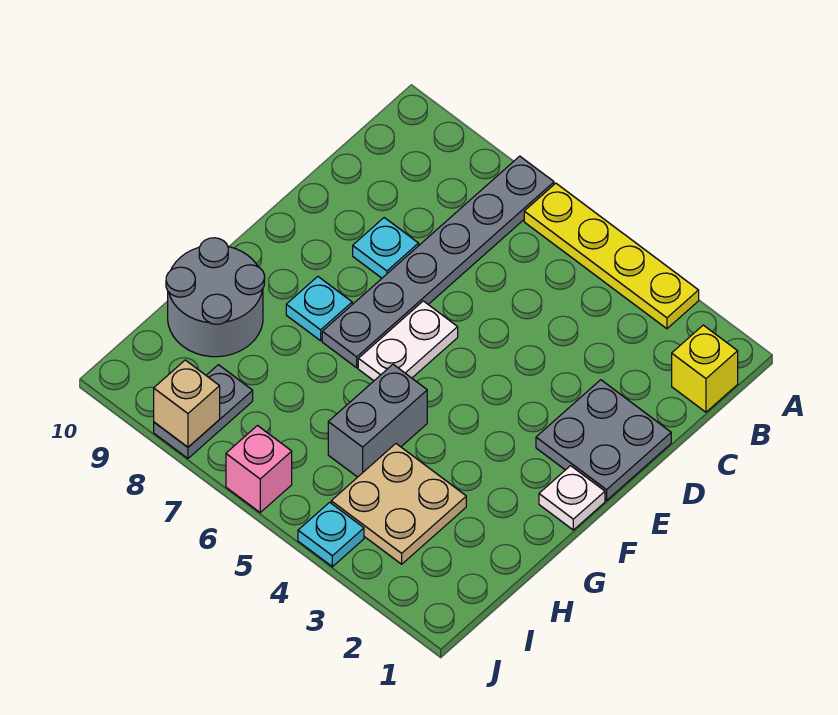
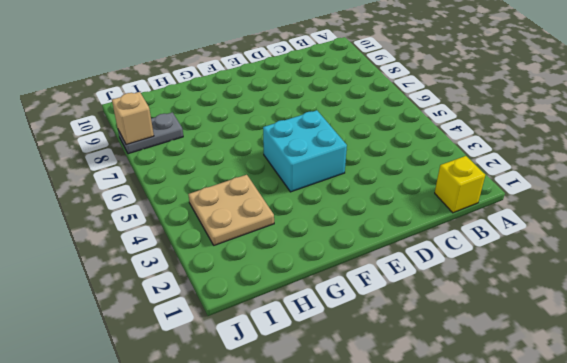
cyan brick E4:F5 level 1 -> none
none -> yellow plate A3:A6 level 1
none -> grey plate A7:F7 level 1
none -> grey plate D1:E2 level 1

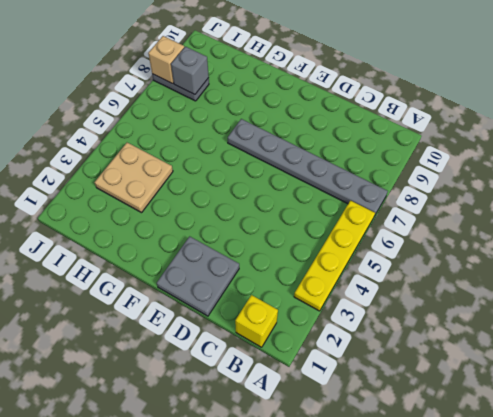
grey brick I8 level 2 -> none
none -> cyan plate D8 level 1
none -> white plate E6:F6 level 1
none -> white plate F1 level 1

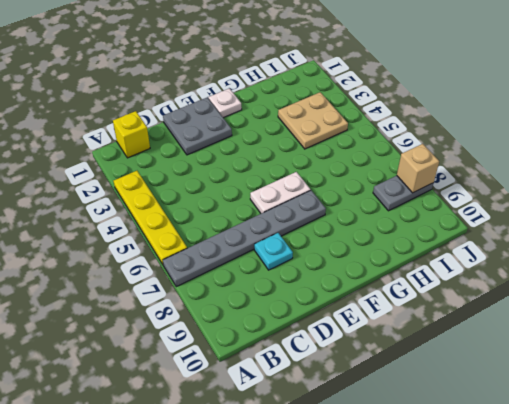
none -> cyan plate F8 level 1
none -> grey brick G5:H5 level 1
none -> grey round brick G9:H10 level 1

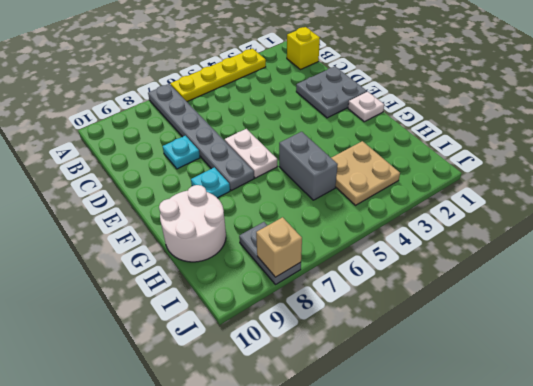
white round brick G9:H10 level 1 -> grey round brick G9:H10 level 1
none -> cyan plate J4 level 1
none -> pink brick J6 level 1

